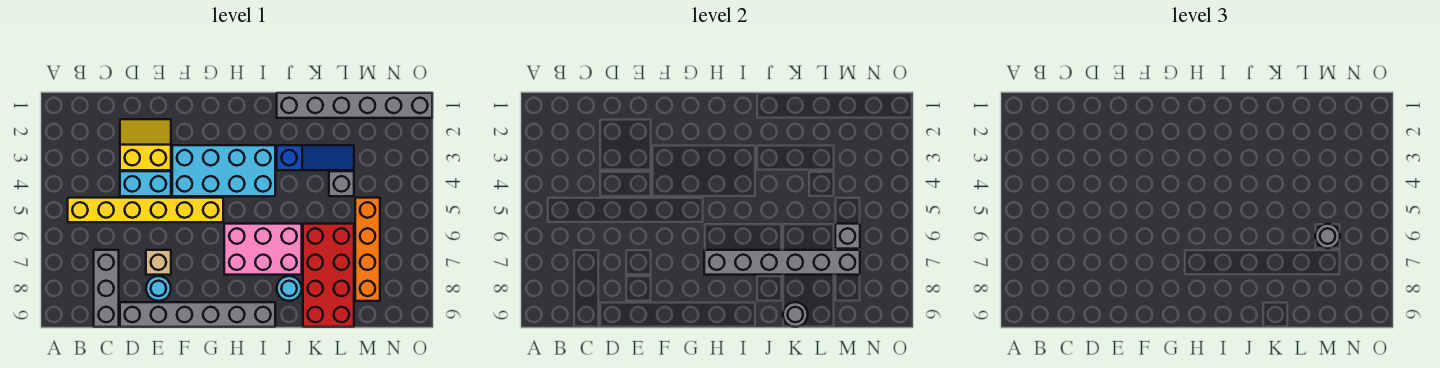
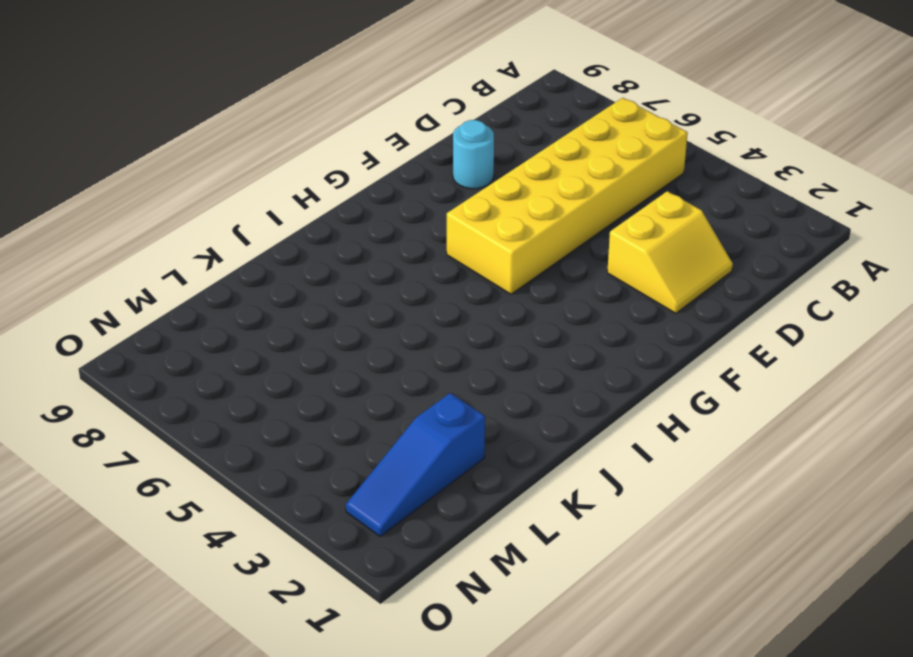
yellow brick B5:G6 level 1 -> yellow brick B5:G5 level 1
blue slope L2:N2 level 1 top L -> blue slope J3:L3 level 1 top J
none -> grey brick C7:C9 level 1
none -> cyan brick D4:E4 level 1
none -> grey brick D9:I9 level 1

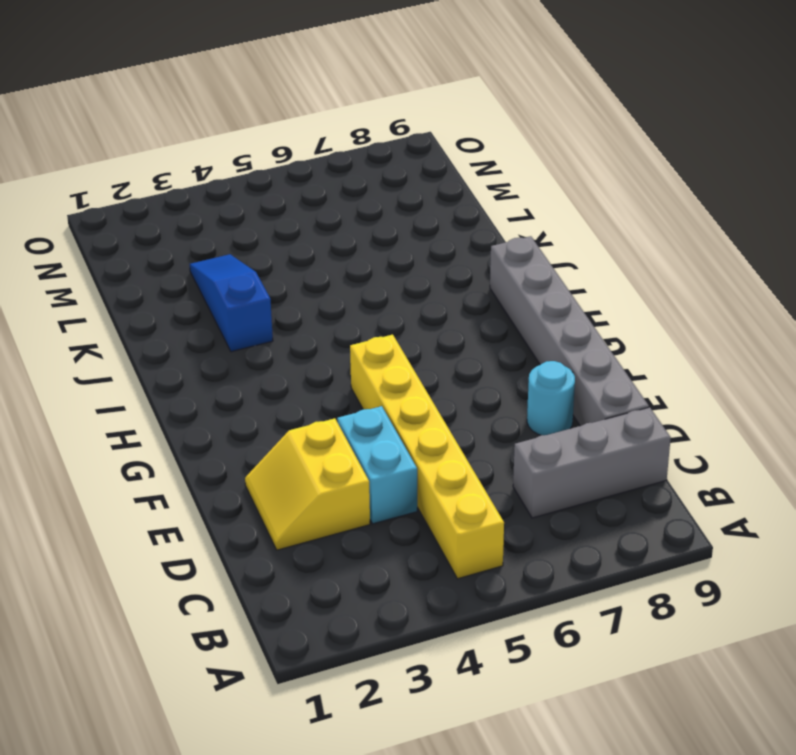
none -> tan brick E7 level 1
none -> cyan brick F3:I4 level 1
none -> pink brick H6:J7 level 1

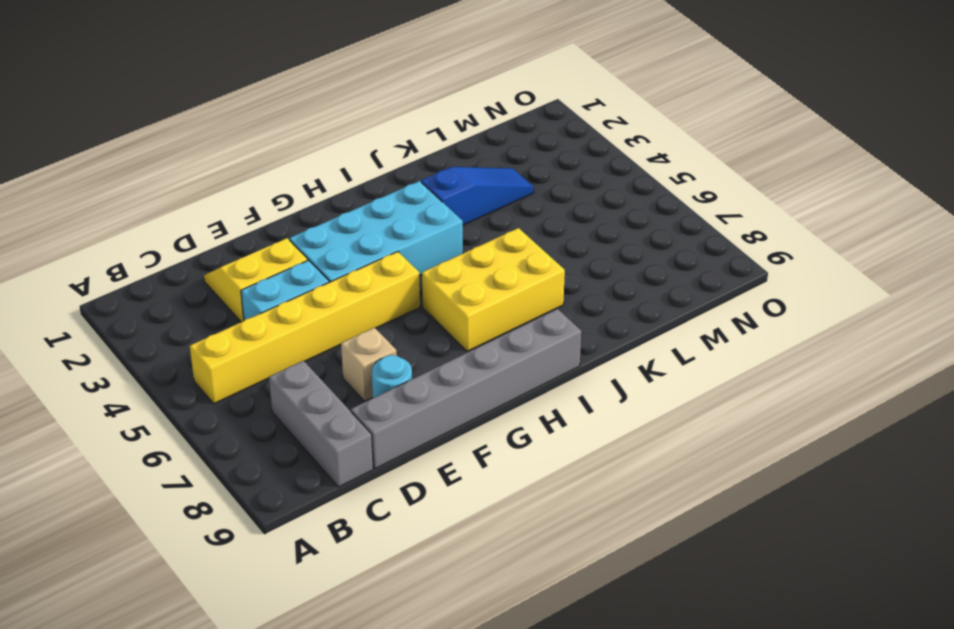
yellow brick H6:J7 level 1 -> pink brick H6:J7 level 1
none -> grey brick J1:O1 level 1
none -> cyan round brick J8 level 1
none -> red brick K6:L9 level 1

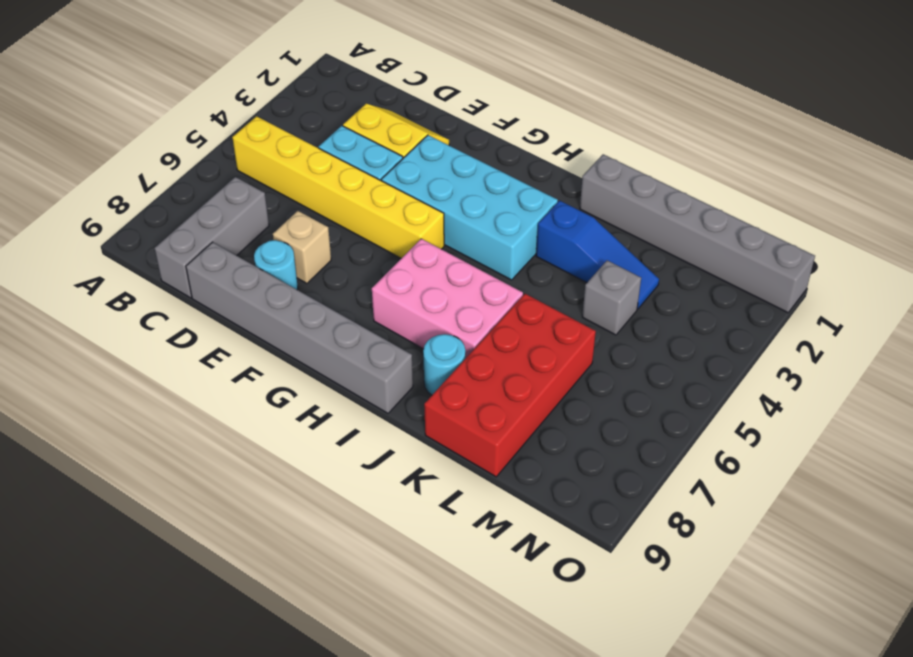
none -> orange brick M5:M8 level 1
none -> grey brick H7:M7 level 2
none -> grey round brick K9 level 2

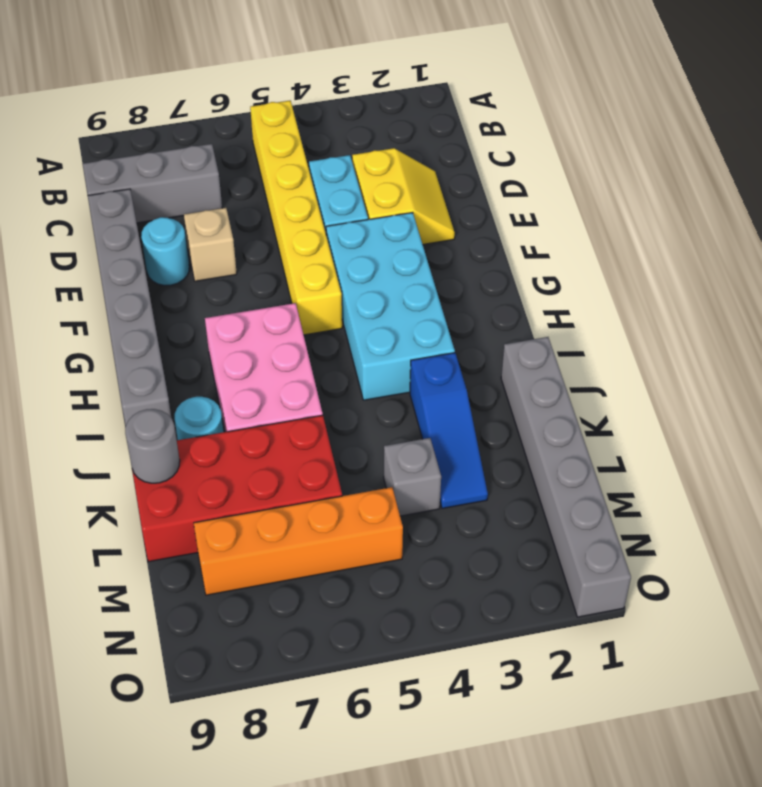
none -> grey brick H7:M7 level 2
none -> grey brick M6 level 2
none -> grey round brick M6 level 3

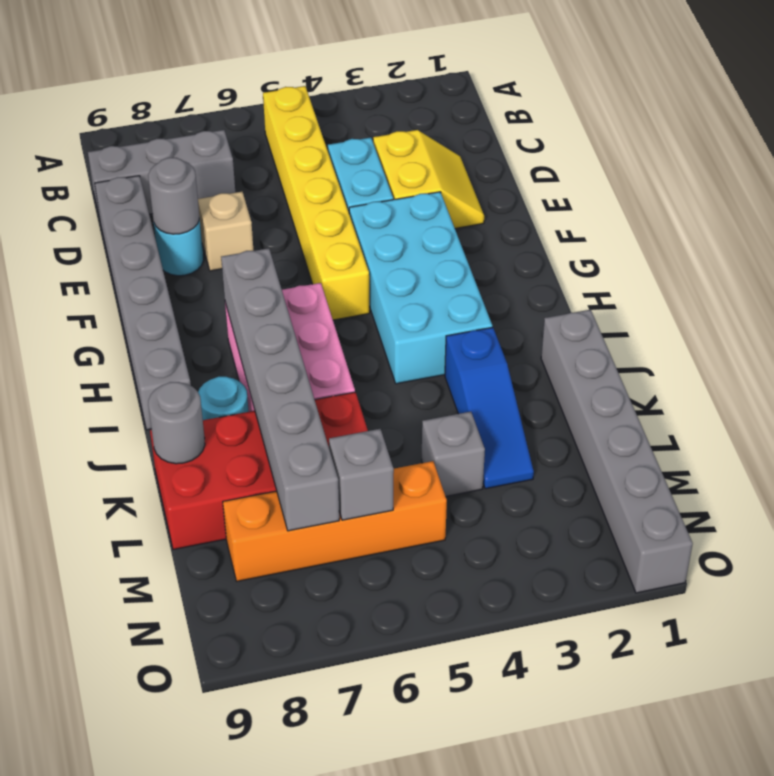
grey round brick E8 level 2 -> grey round brick M6 level 3

